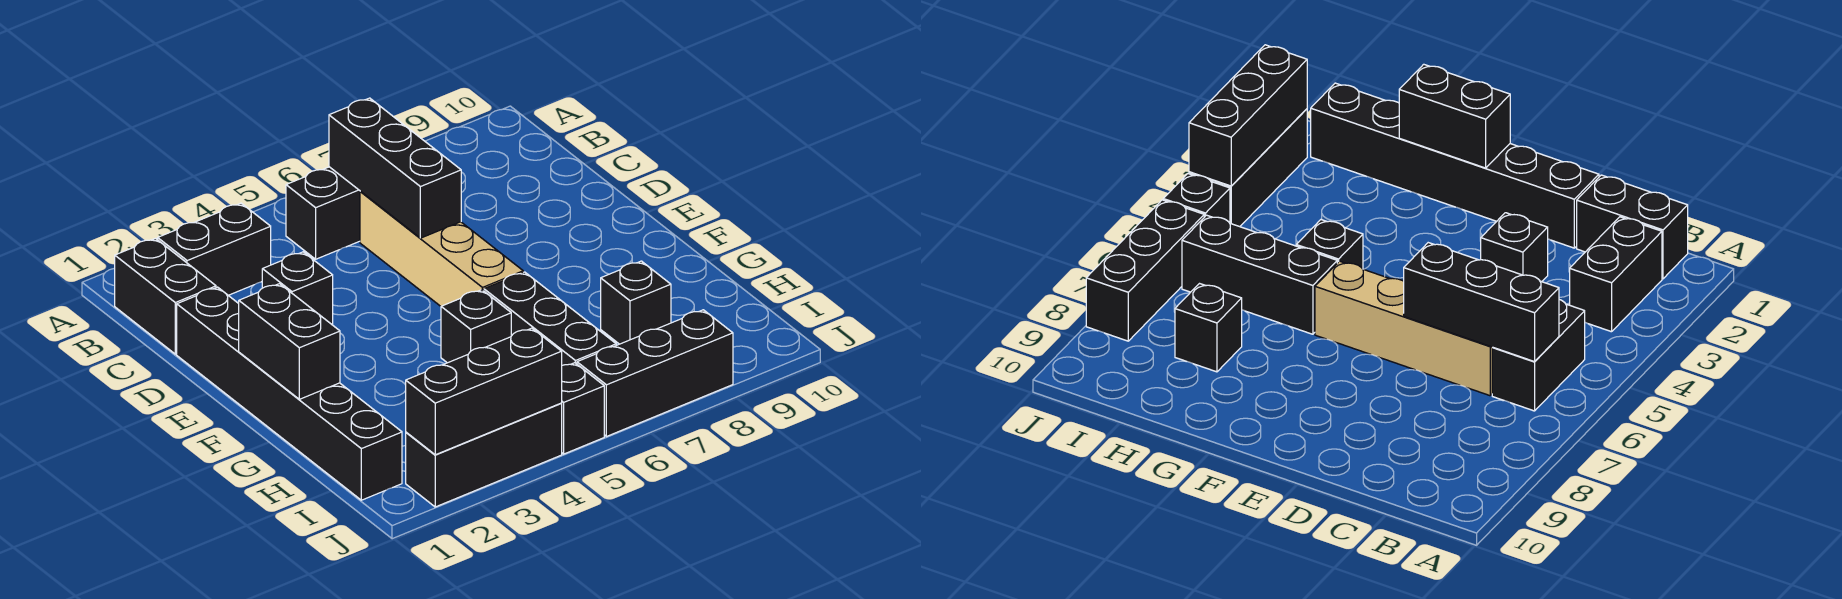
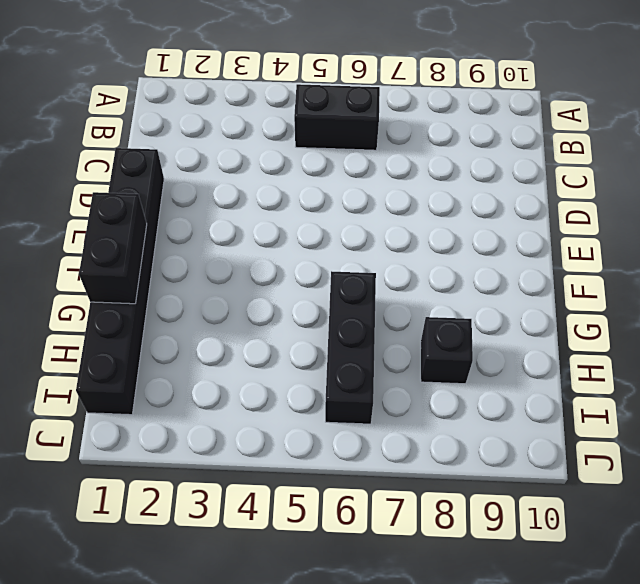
none -> black brick B1:C1 level 1
none -> black brick B2:B3 level 1
none -> tan brick C6:F6 level 1

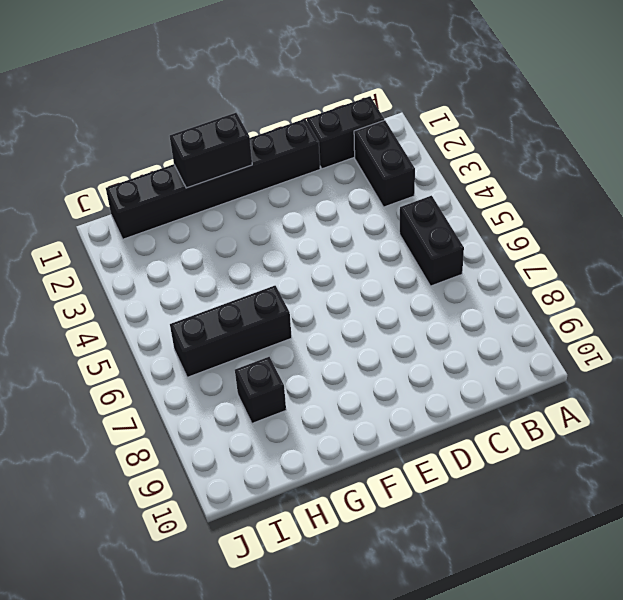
none -> tan brick C6:F6 level 1
none -> black brick D3 level 1
none -> black brick G5 level 1

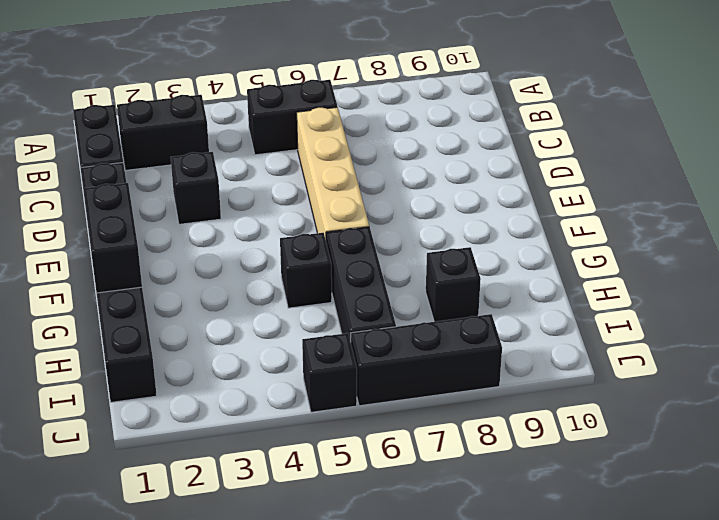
none -> black brick J2:J4 level 1
none -> black brick B6:D6 level 2
none -> black brick J2:J4 level 2

